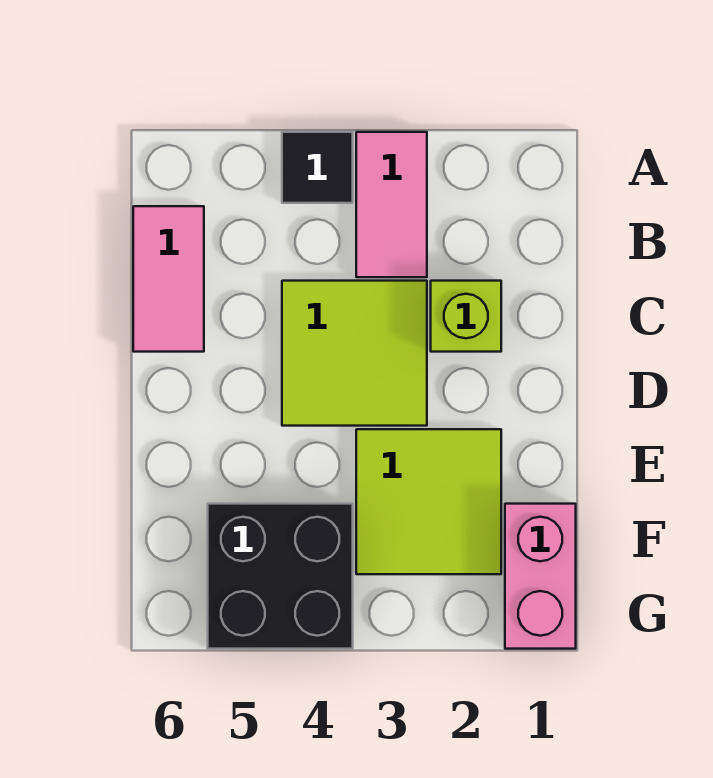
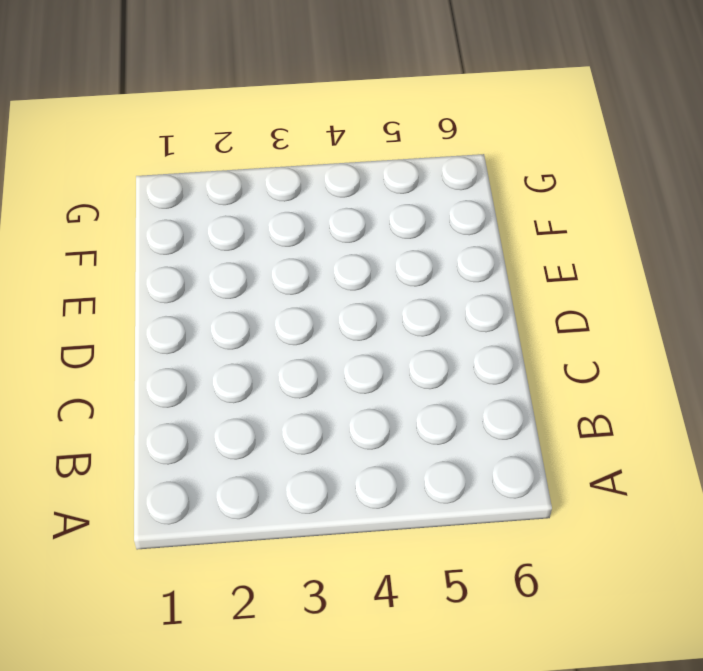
none -> pink tile A3:B3 level 1
none -> black tile A4 level 1

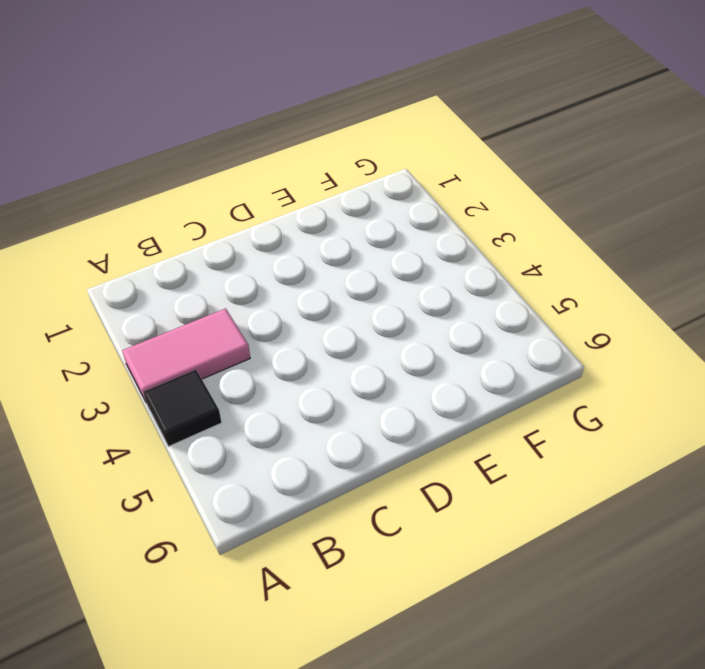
none -> pink tile B6:C6 level 1
none -> lime brick C2 level 1

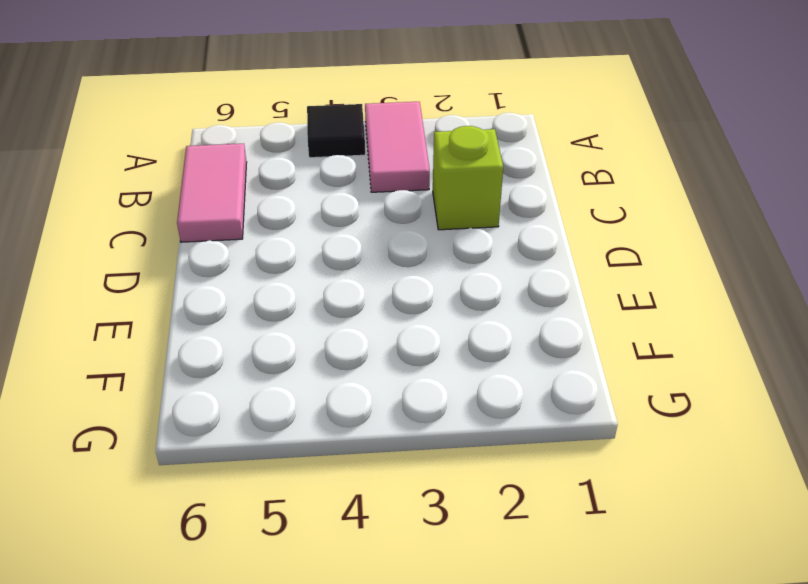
none -> lime tile C3:D4 level 1
none -> lime tile E2:F3 level 1

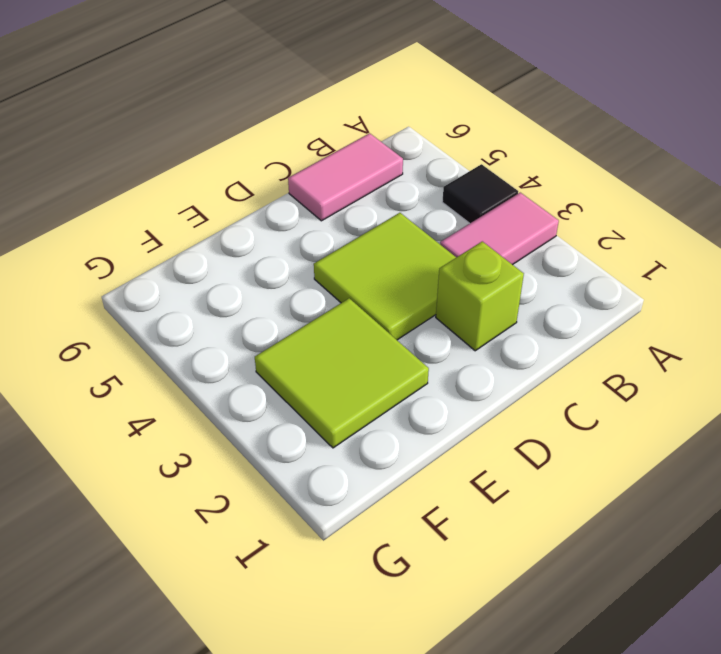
none -> pink brick F1:G1 level 1
none -> black brick F4:G5 level 1

